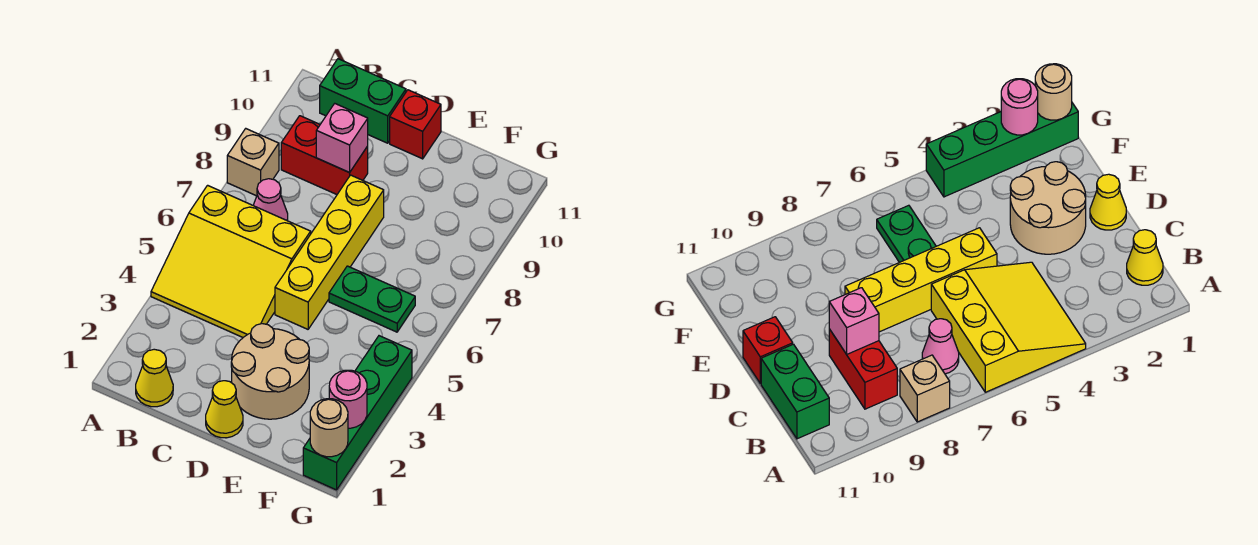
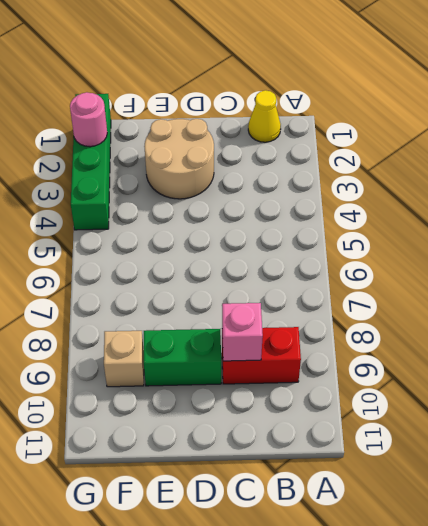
green brick D9:E9 level 1 -> green brick B11:C11 level 1
tan brick F9 level 1 -> tan brick A8 level 1
none -> yellow slope A4:C6 level 1 top 6
none -> pink cone B7 level 1
none -> yellow cone D1 level 1

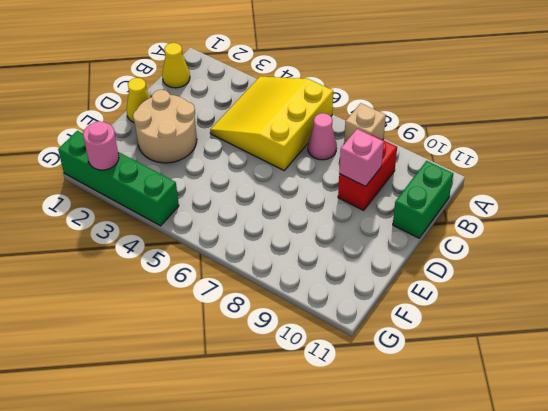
none -> yellow brick D5:D8 level 1
none -> red brick D11 level 1
none -> green plate E6:F6 level 1

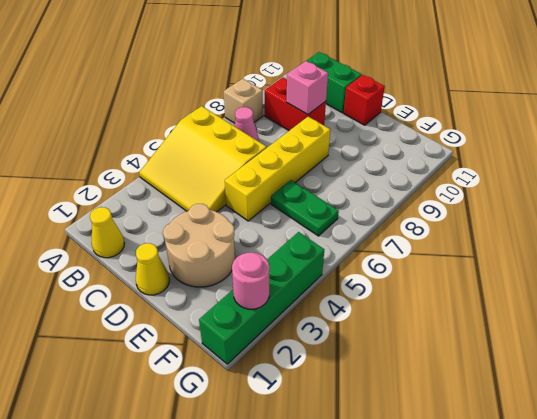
none -> tan round brick G1 level 2

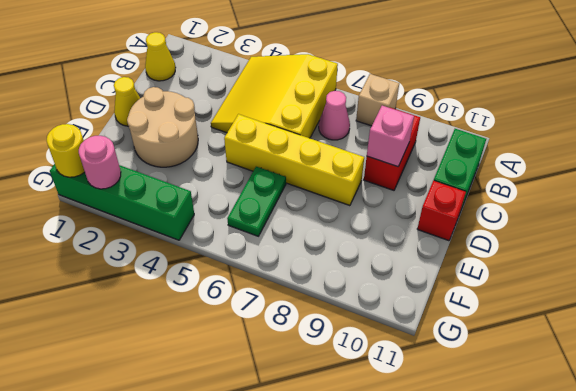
yellow round brick G1 level 2 -> tan round brick G1 level 2

